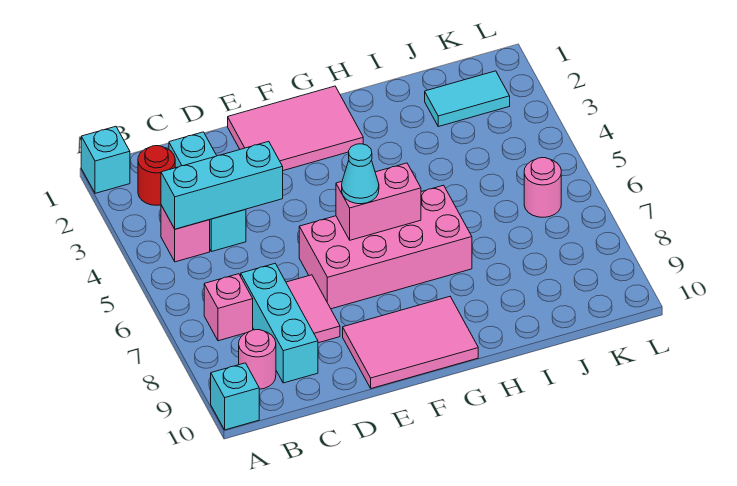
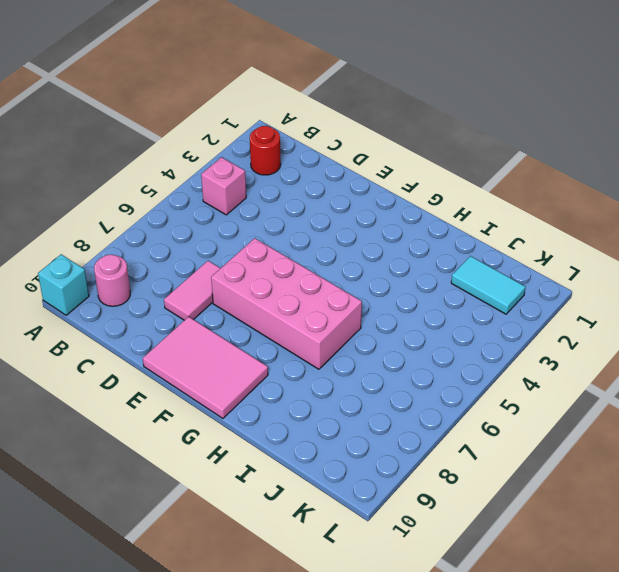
none -> cyan brick A1 level 1
none -> pink brick B7 level 1
none -> cyan brick C2:C4 level 1

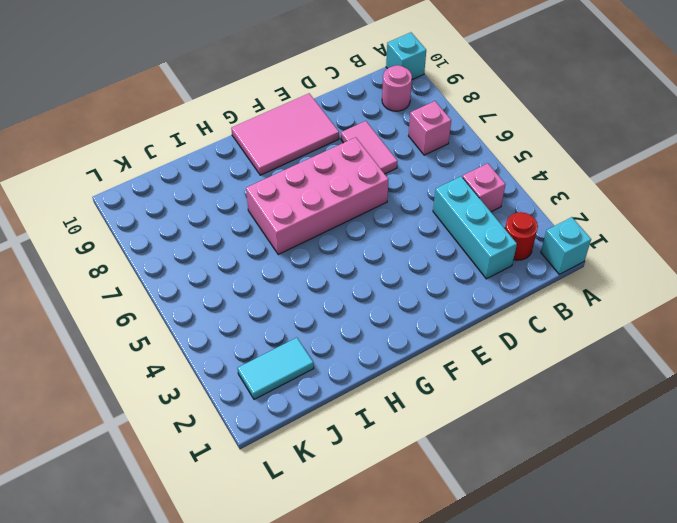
none -> cyan brick C7:C9 level 1
none -> pink tile E1:G2 level 1
none -> pink round brick K6 level 1

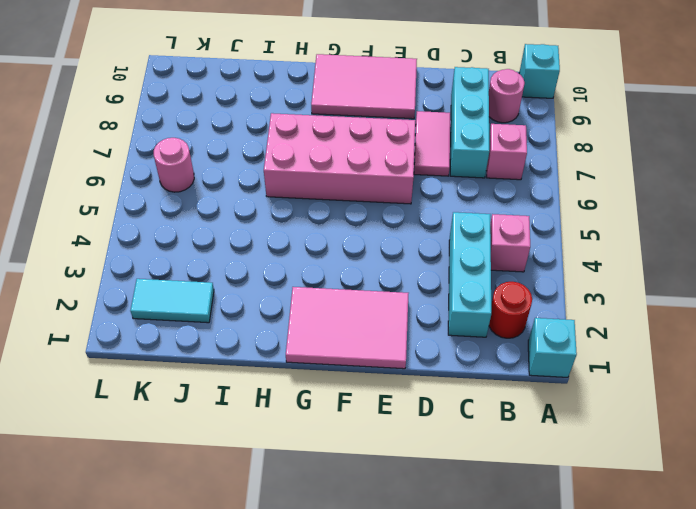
none -> cyan brick B4:D4 level 2
none -> pink brick F6:G6 level 2
none -> cyan cone F6 level 3

